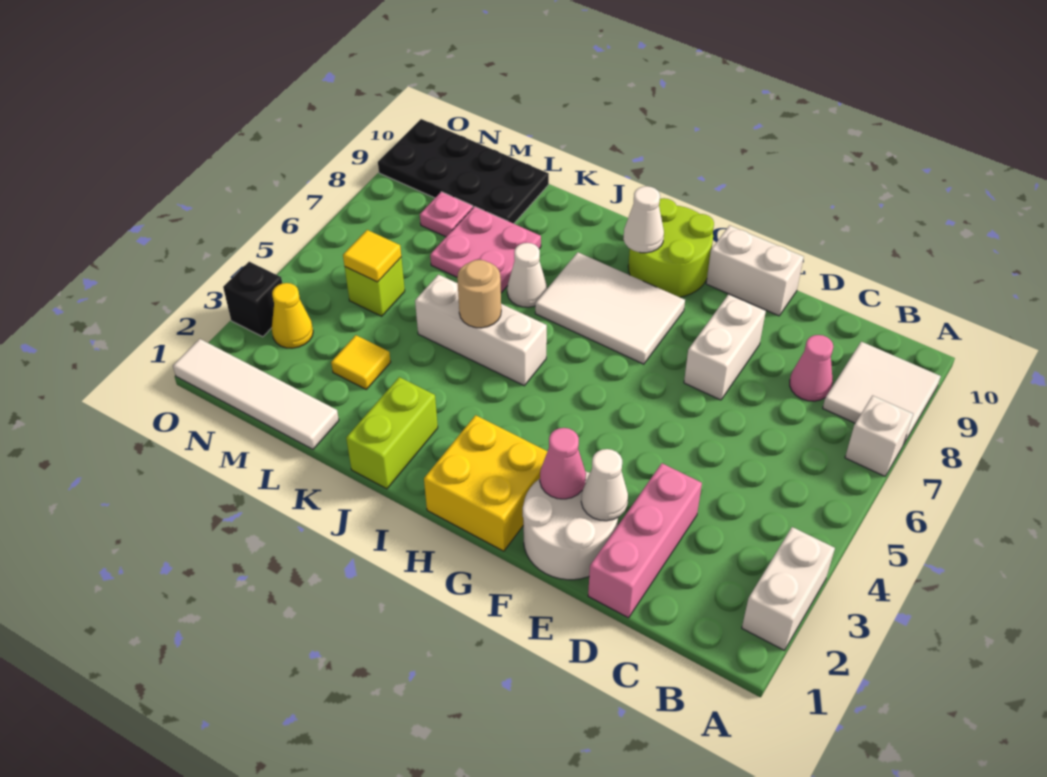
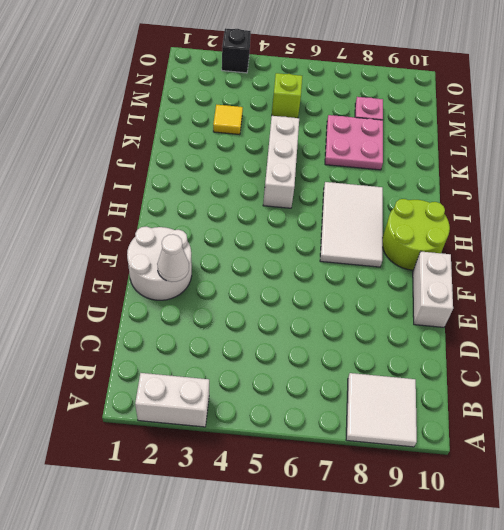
none -> white brick A7 level 1
none -> pink cone C8 level 1
none -> pink brick D1:D3 level 1

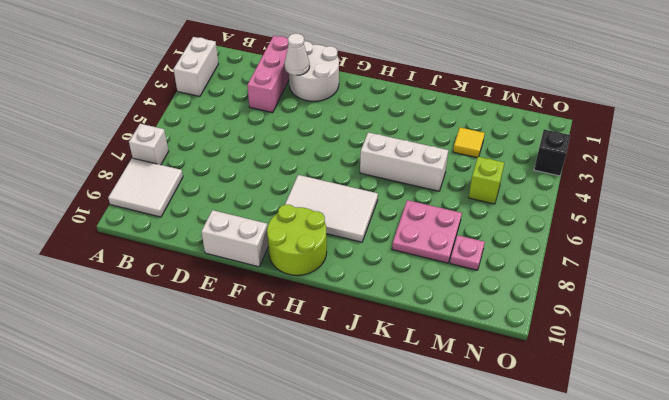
none -> pink cone C8 level 1
none -> white brick E7:E8 level 1
none -> yellow brick G1:H2 level 1

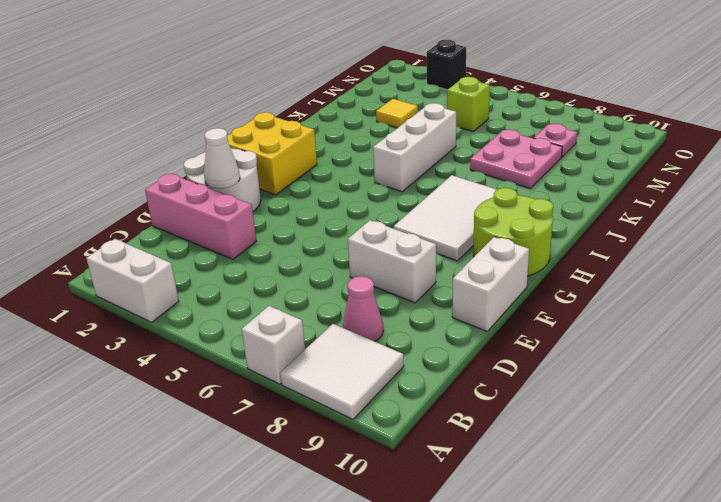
none -> lime brick J1:J2 level 1
none -> white cone J7 level 1
none -> white tile L1:O1 level 1

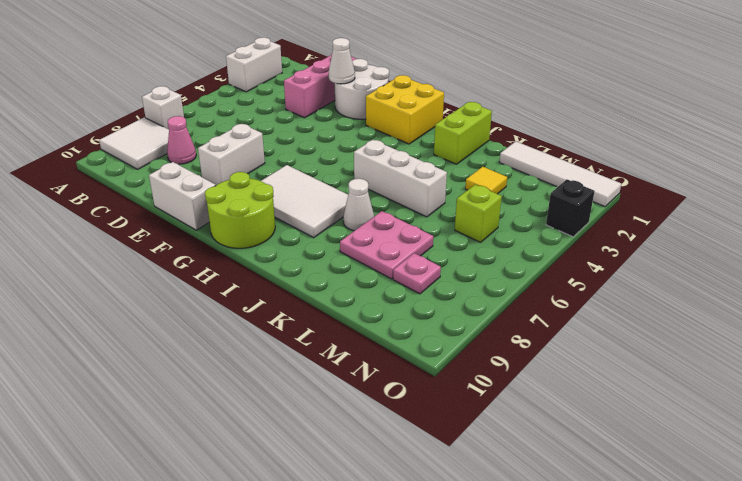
none -> black plate L9:O10 level 1
none -> yellow cone N3 level 1
none -> pink cone F2 level 2

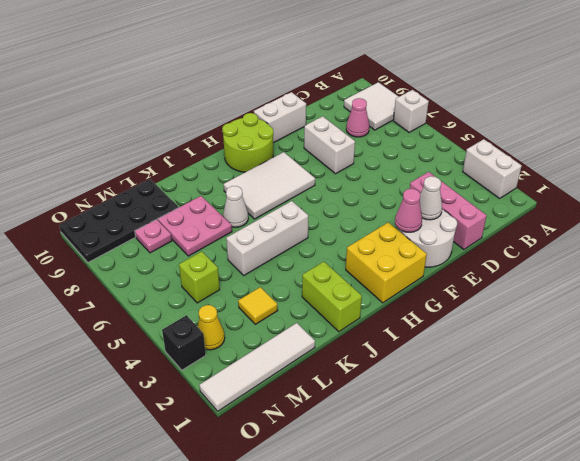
none -> white cone H9 level 2
none -> tan round brick J5 level 2
none -> yellow tile M5 level 2

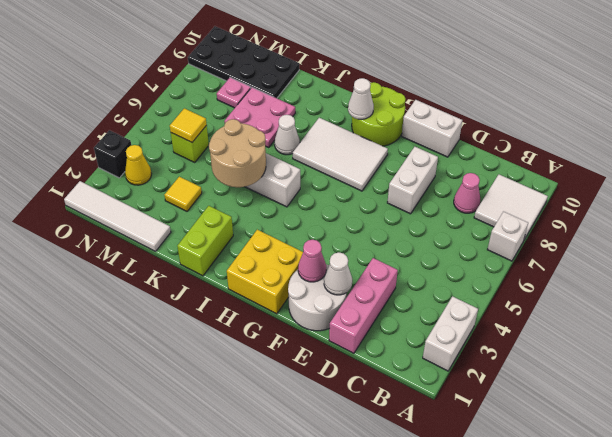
tan round brick J4:K5 level 2 -> tan round brick J5 level 2

